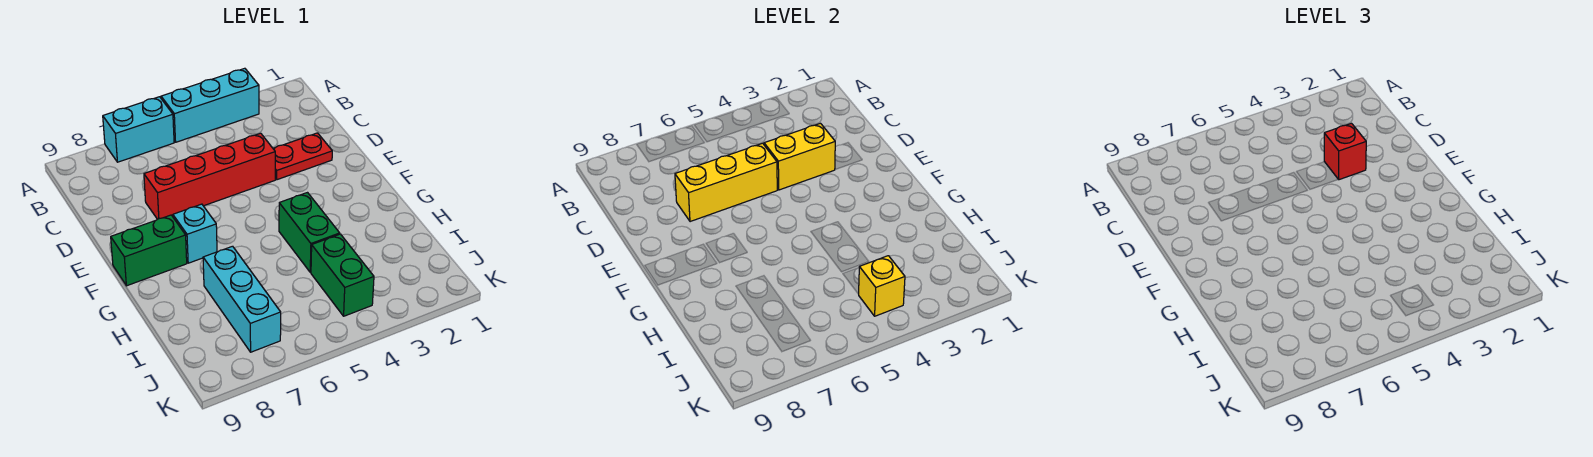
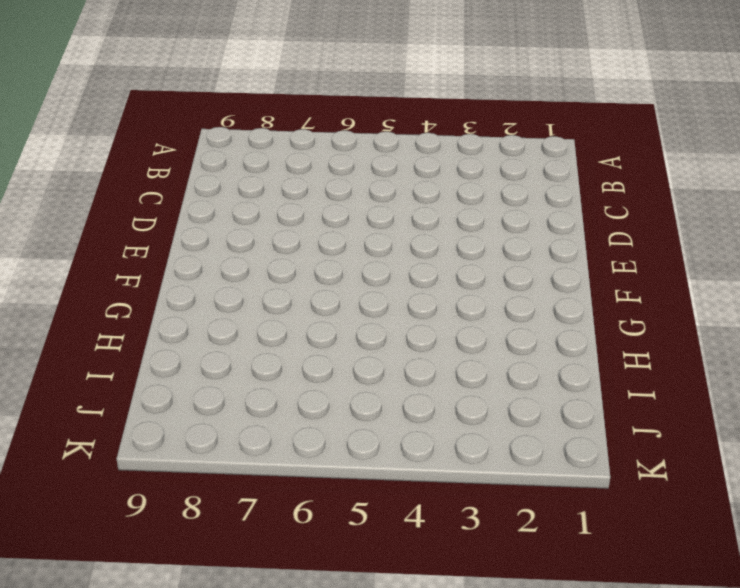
none -> cyan brick A3:A5 level 1
none -> cyan brick A6:A7 level 1
none -> red plate D2:D3 level 1

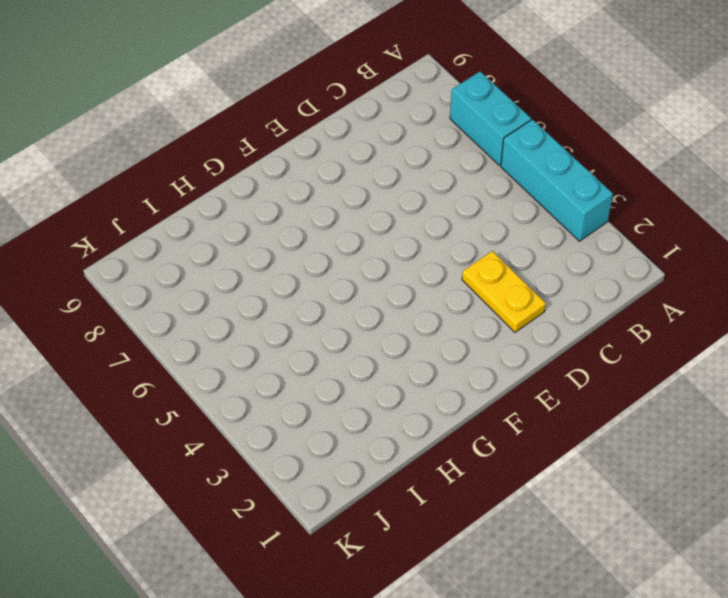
yellow plate D2:D3 level 1 -> red plate D2:D3 level 1
none -> red brick D4:D7 level 1
none -> cyan brick F7 level 1
none -> green brick F8:F9 level 1

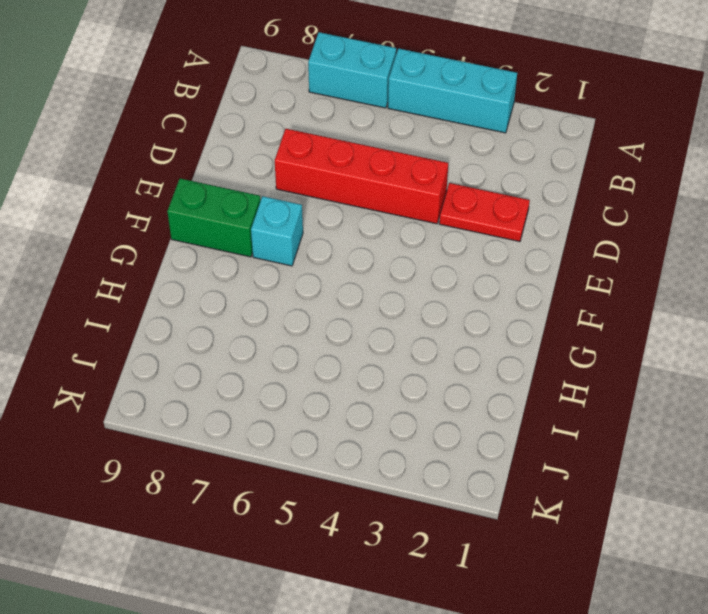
none -> green brick G4:H4 level 1
none -> cyan brick H7:J7 level 1
none -> green brick I4:J4 level 1

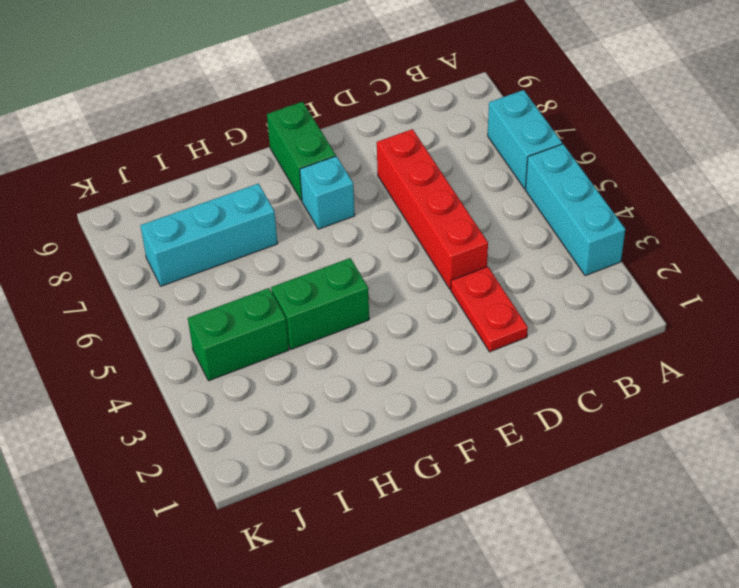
none -> yellow brick D3:D4 level 2
none -> yellow brick D5:D7 level 2
none -> yellow brick J4 level 2

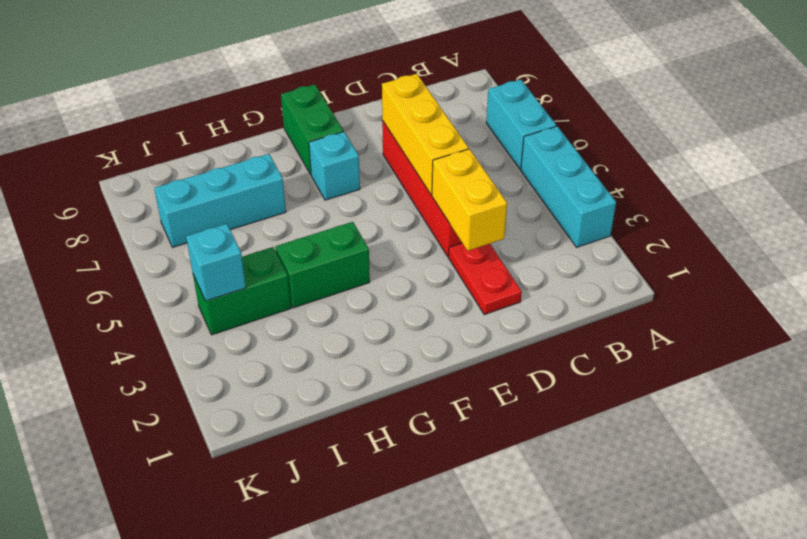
cyan brick J4 level 2 -> yellow brick J4 level 2
none -> red brick D3 level 3

